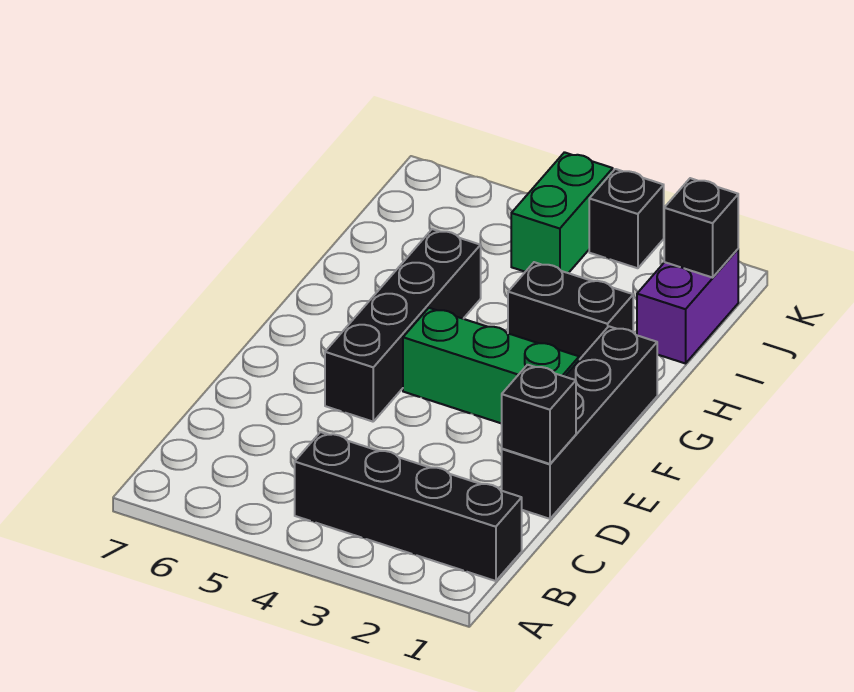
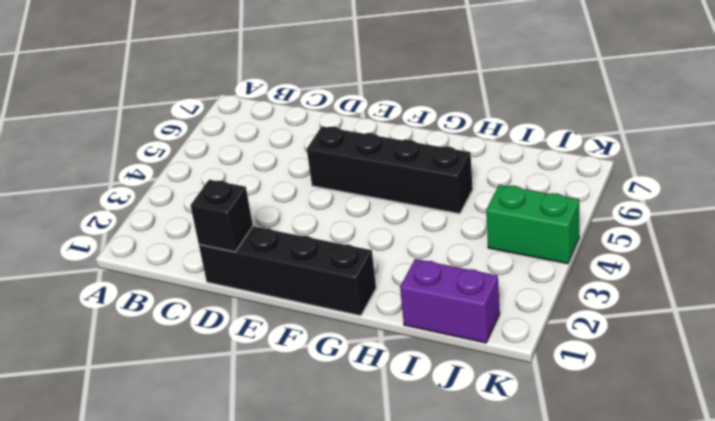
none -> black brick B1:B4 level 1
none -> green brick F2:F4 level 1

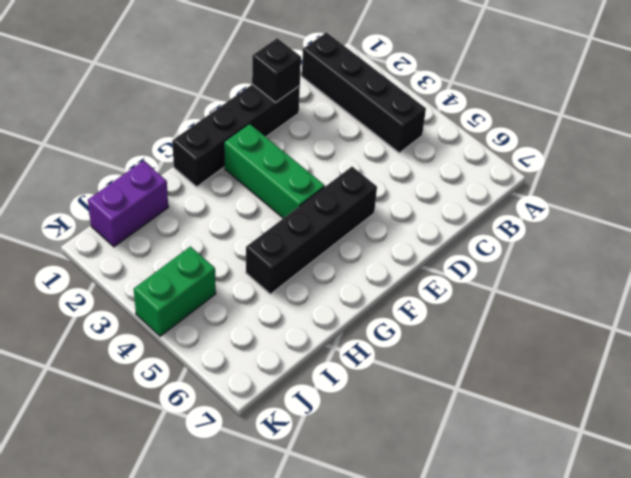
none -> black brick H2:H3 level 1
none -> black brick K3 level 1

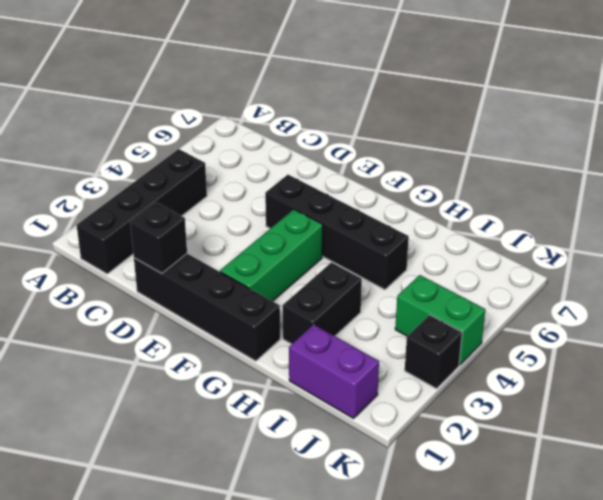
none -> black brick J1 level 2

